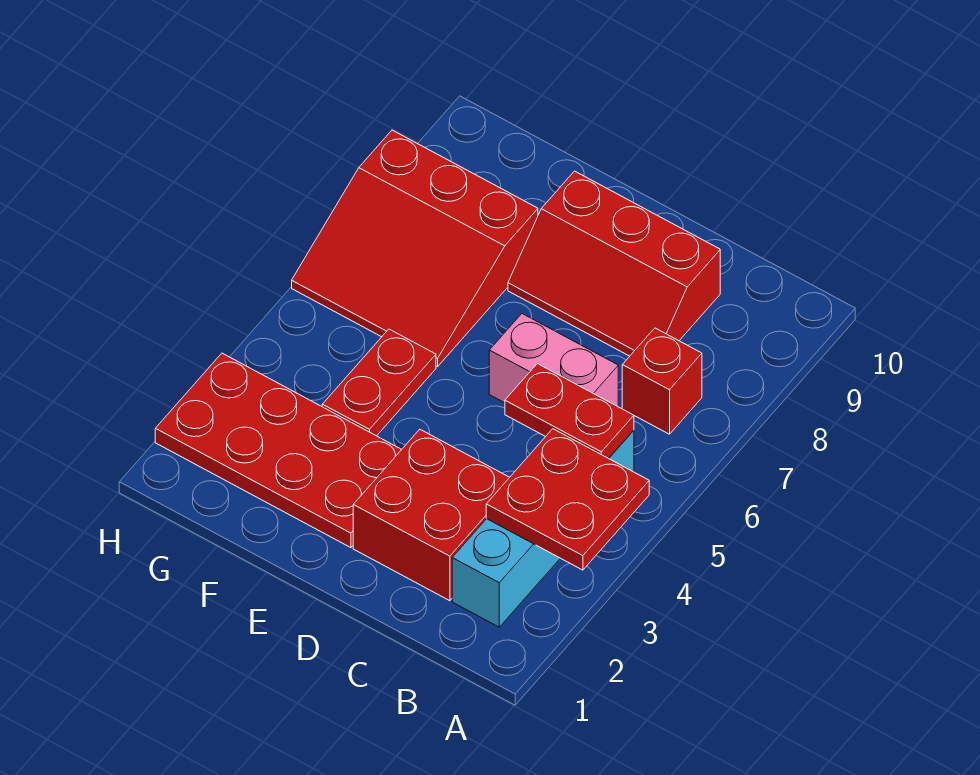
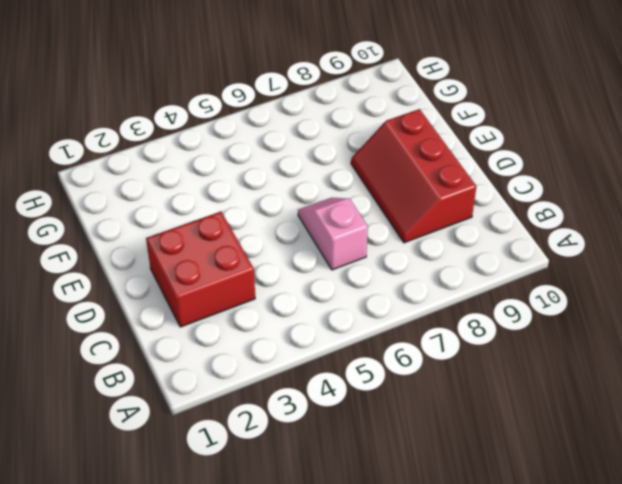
pink slope C6:D6 level 1 top C -> pink brick C6:D6 level 1
none -> cyan brick B2:B5 level 1
none -> red brick B7 level 1

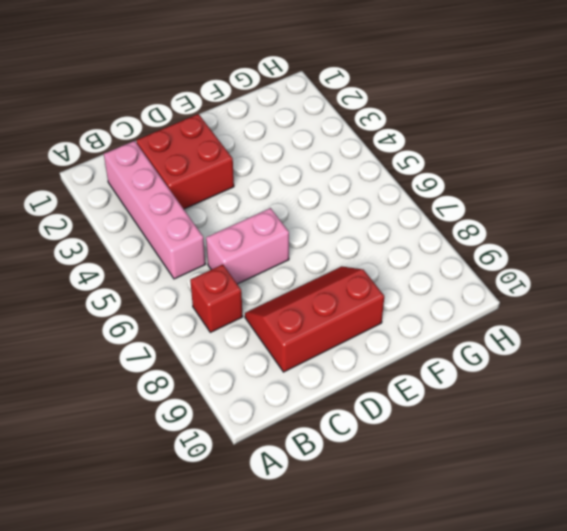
pink brick B2:B5 level 1 -> cyan brick B2:B5 level 1
none -> red plate E2:H3 level 1
none -> red plate F4:F5 level 1

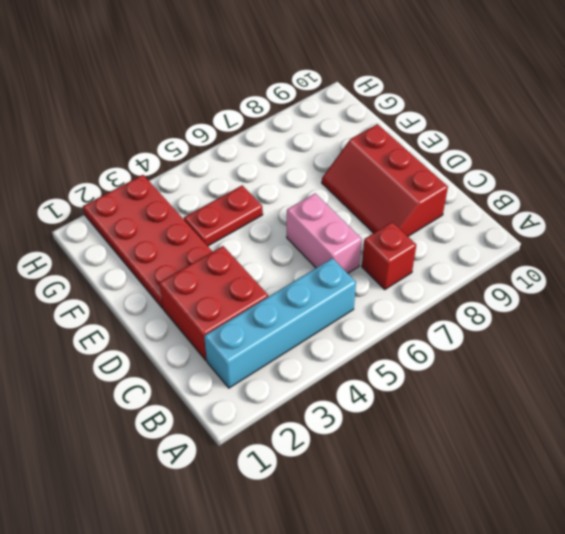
none -> red slope F6:H8 level 1 top 8
none -> red plate A3:B4 level 2

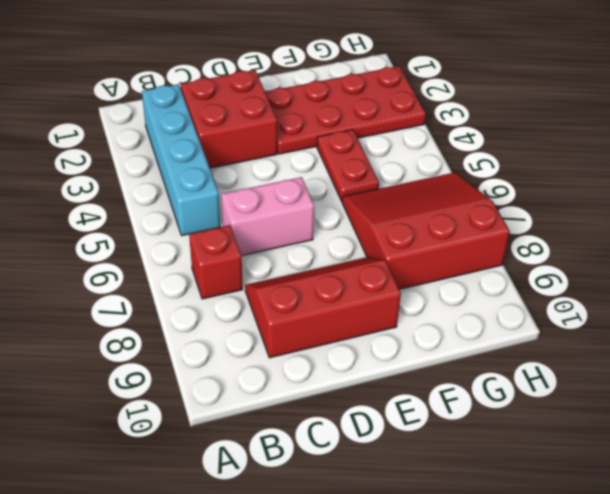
none -> red plate A3:B4 level 2
none -> red plate B5:C5 level 2

